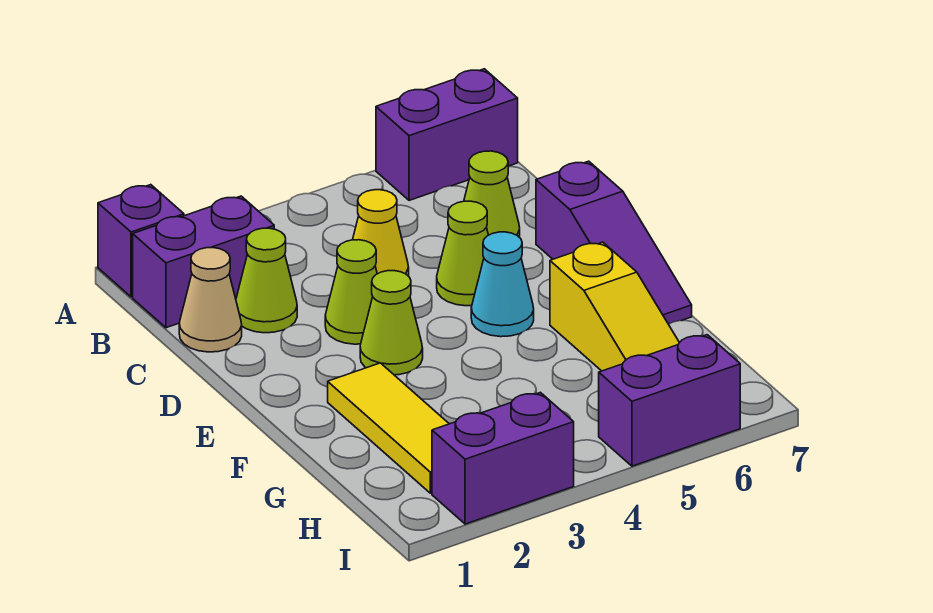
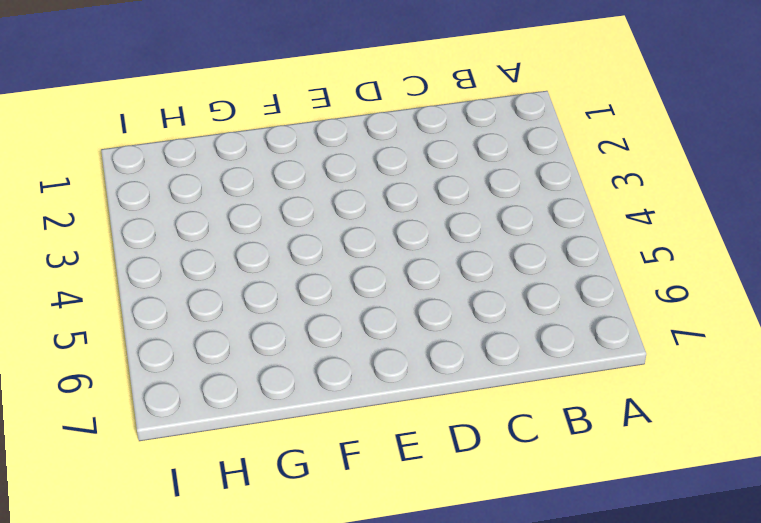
none -> purple brick A1 level 1
none -> purple brick A6:A7 level 1
none -> purple brick B1:B2 level 1

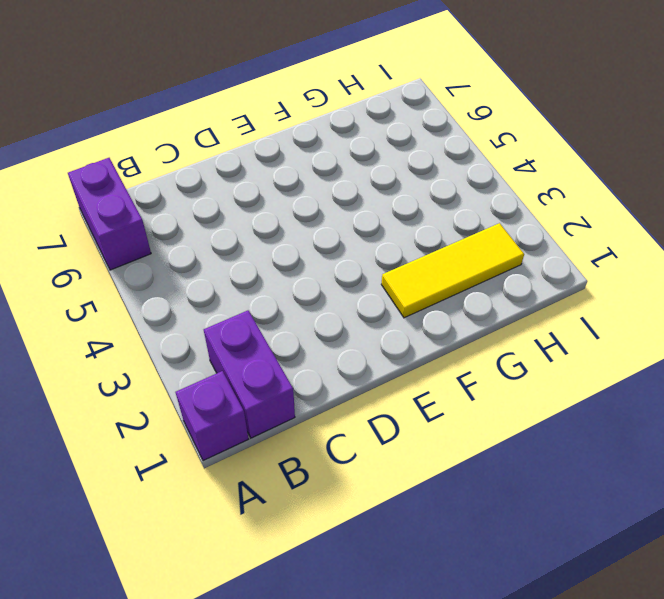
none -> tan cone C1 level 1
none -> lime cone C2 level 1
none -> yellow cone C4 level 1

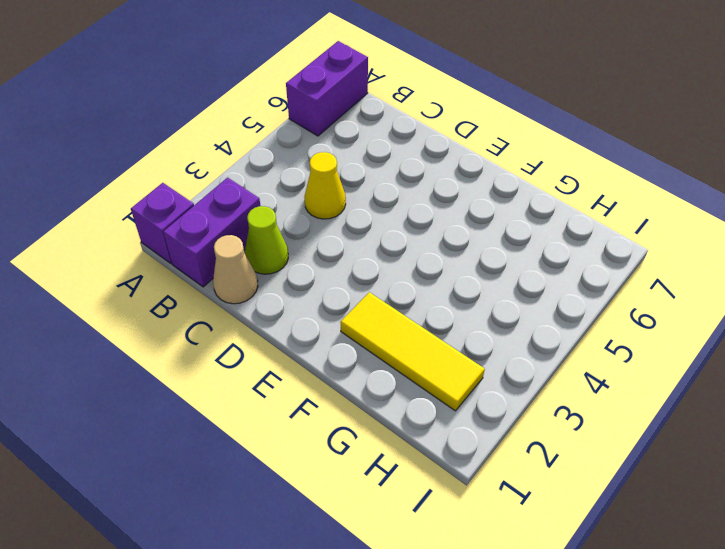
none -> lime cone C6 level 1
none -> lime cone D3 level 1
none -> lime cone D5 level 1

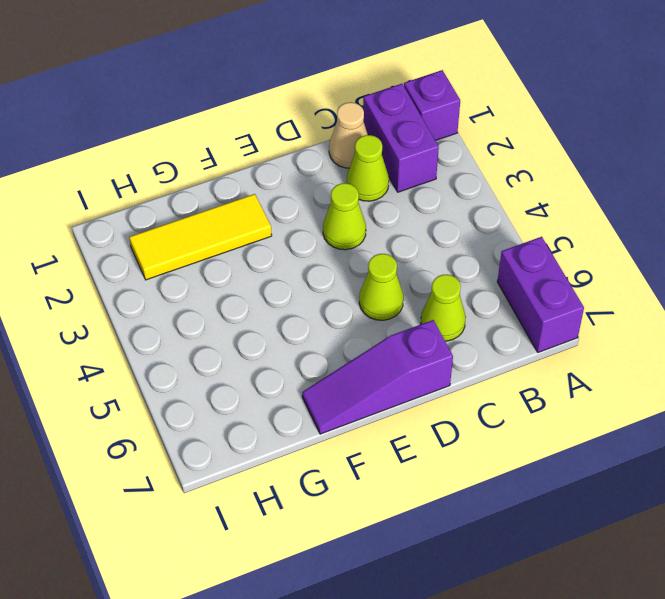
none -> yellow cone C4 level 1
none -> lime cone E3 level 1
none -> cyan cone E5 level 1

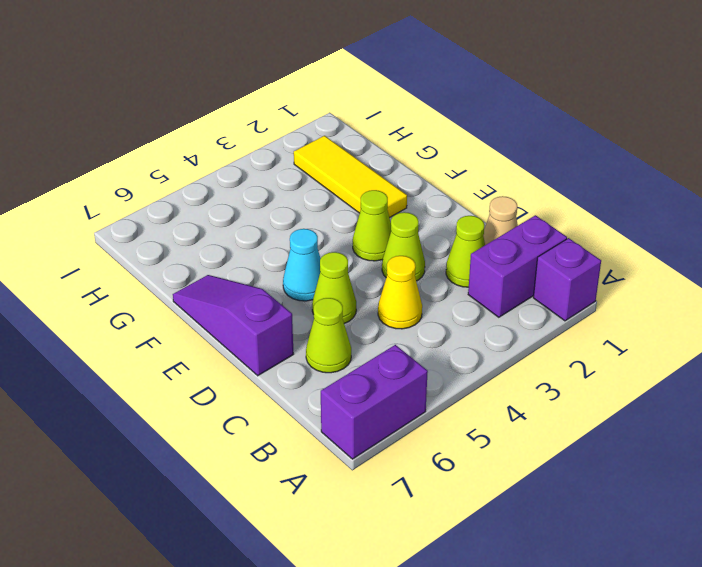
none -> yellow slope F6:H6 level 1 top F
none -> purple brick I2:I3 level 1
none -> purple brick I5:I6 level 1

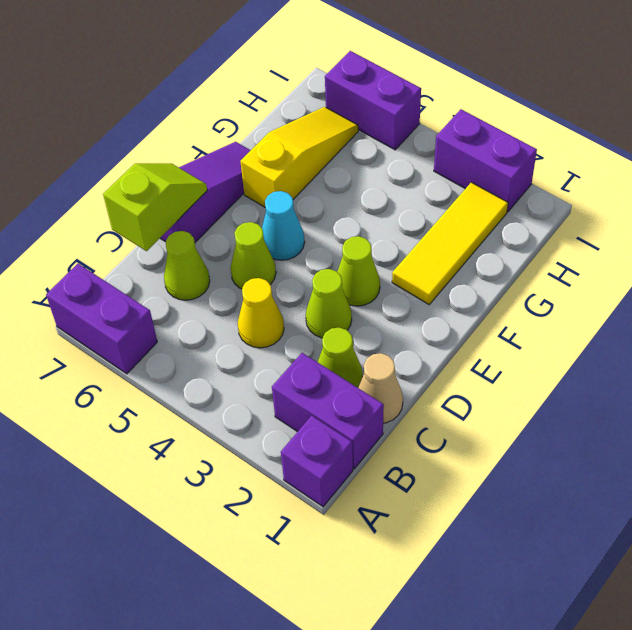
lime slope C7:D7 level 2 top C -> none

